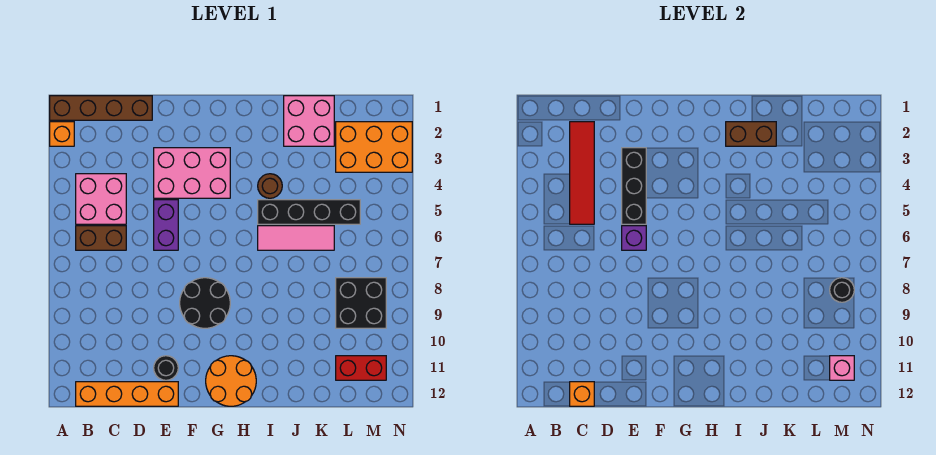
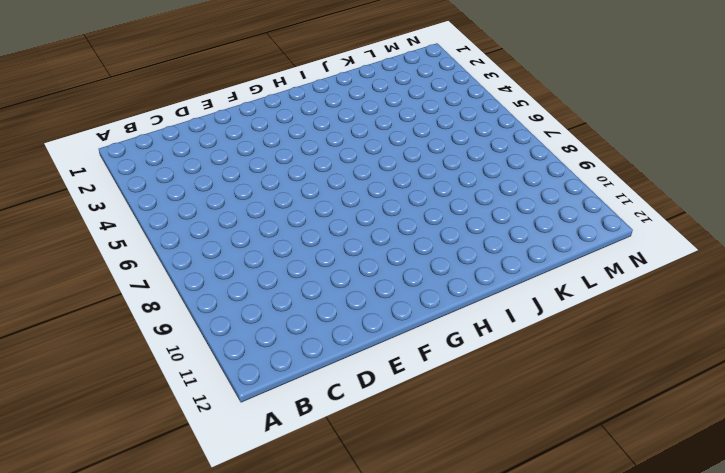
none -> brown brick A1:D1 level 1
none -> orange brick A2 level 1
none -> pink brick B4:C5 level 1

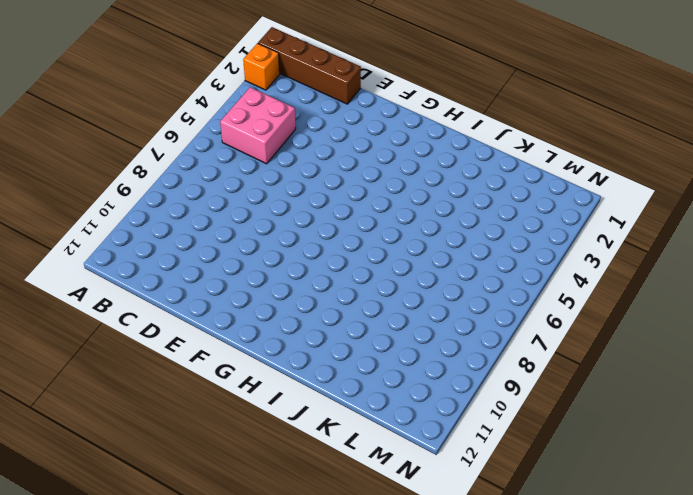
none -> brown brick B6:C6 level 1
none -> orange brick B12:E12 level 1
none -> pink brick E3:G4 level 1

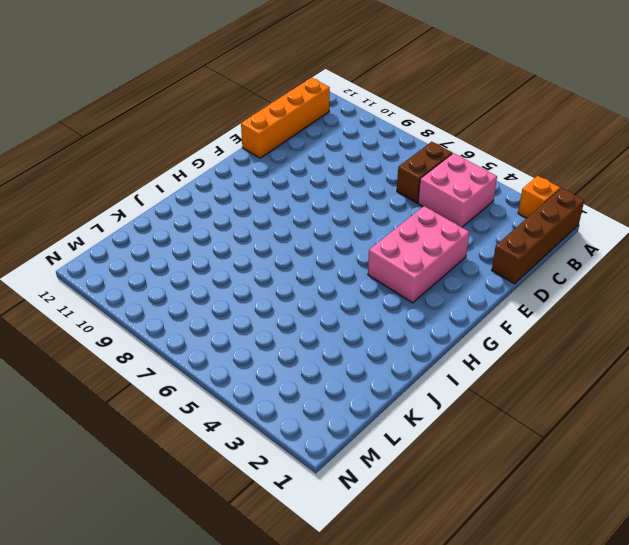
none -> purple brick E5:E6 level 1
none -> black round brick E11 level 1
none -> black round brick F8:G9 level 1

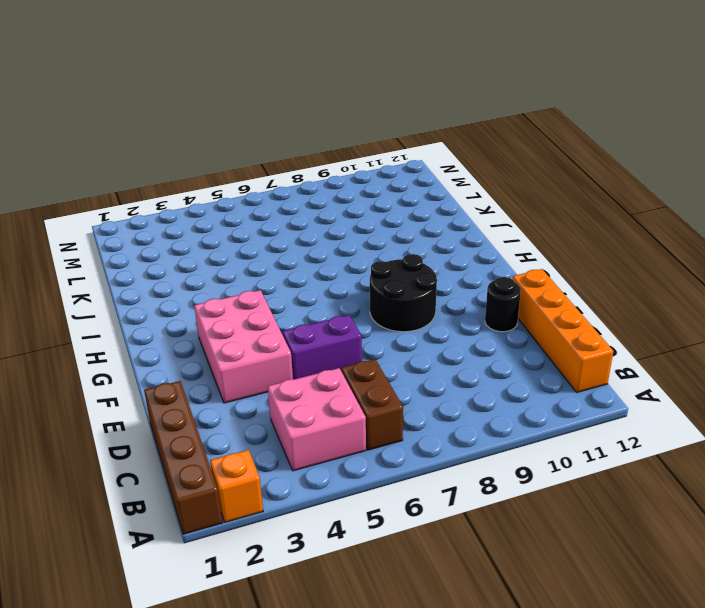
none -> orange round brick G11:H12 level 1
none -> brown round brick I4 level 1
none -> black brick I5:L5 level 1

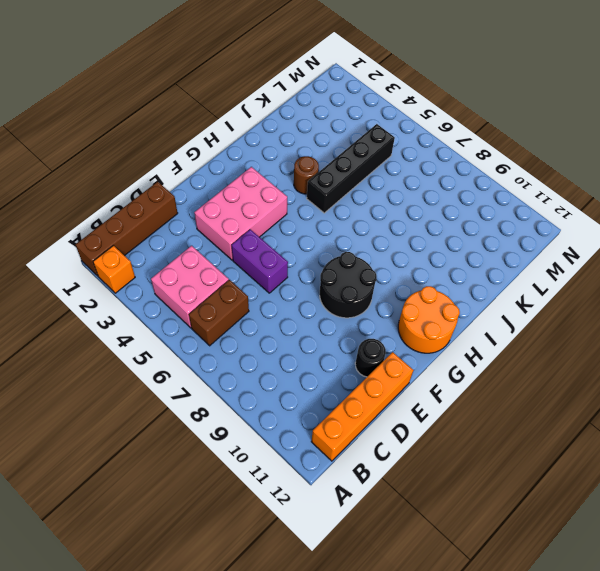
none -> pink tile I6:K6 level 1
none -> pink brick J1:K2 level 1
none -> orange brick L2:N3 level 1

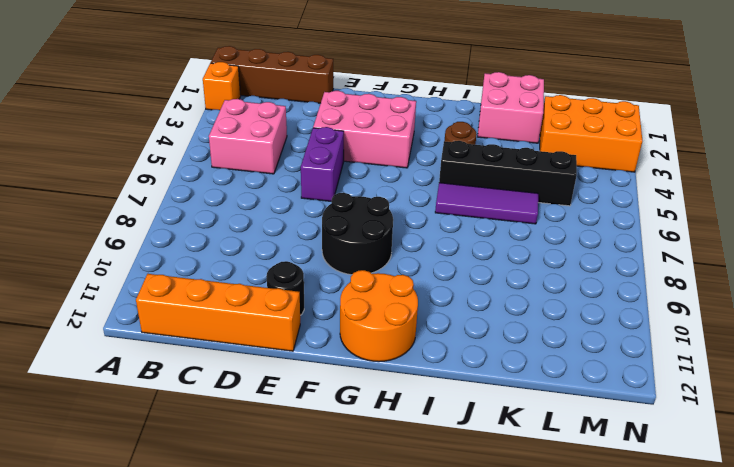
purple tile I6:K6 level 1 -> pink tile I6:K6 level 1
none -> brown brick B6:C6 level 1
none -> black brick L8:M9 level 1
none -> red brick L11:M11 level 1

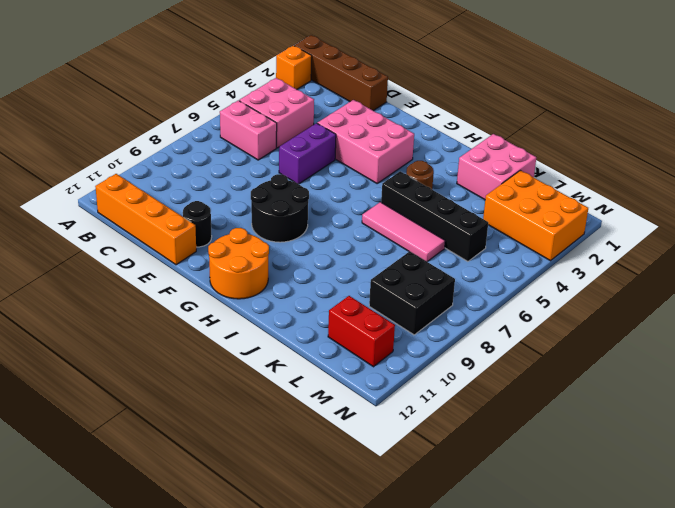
pink brick B6:C6 level 1 -> brown brick B6:C6 level 1
none -> red tile C2:C5 level 2
none -> orange brick C12 level 2
none -> black brick E3:E5 level 2

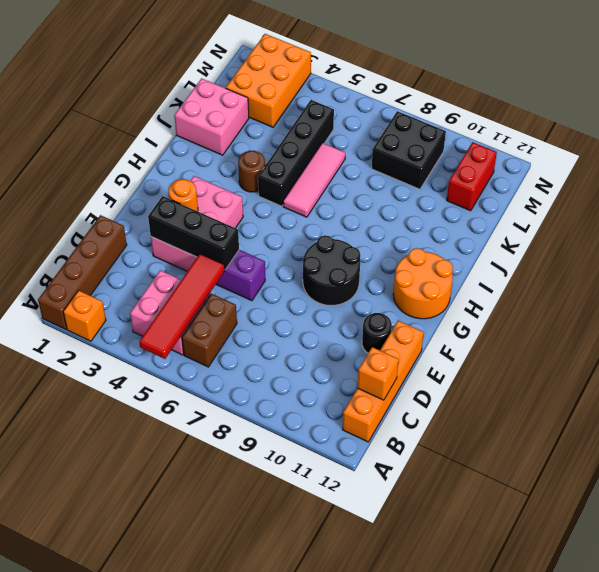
red tile A5:D5 level 2 -> red tile C2:C5 level 2
orange round brick F3 level 2 -> none
none -> purple brick E6 level 2
none -> brown brick I2:J2 level 2
none -> black round brick M8 level 2

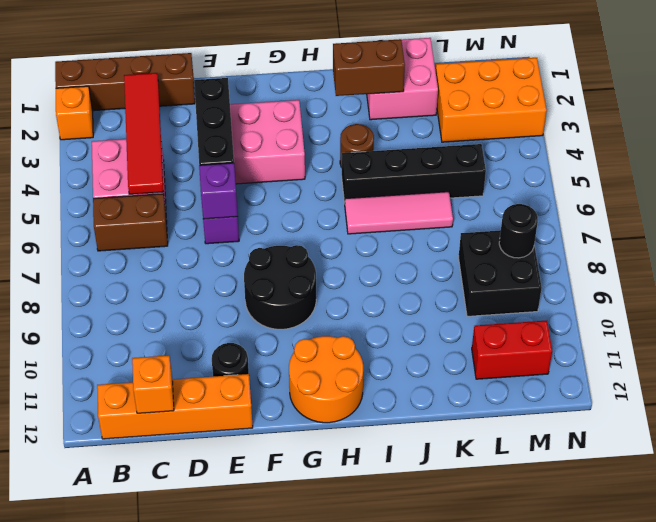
none -> pink brick M11 level 2

